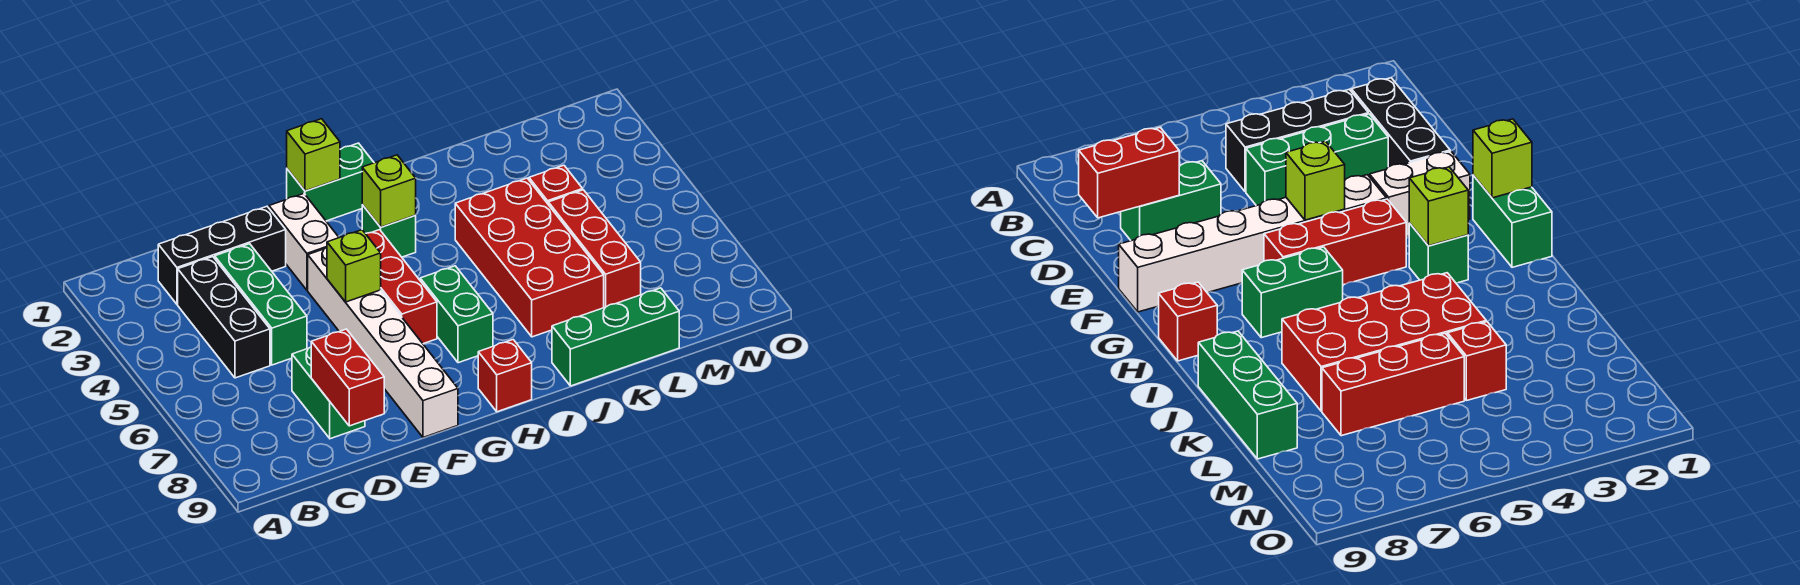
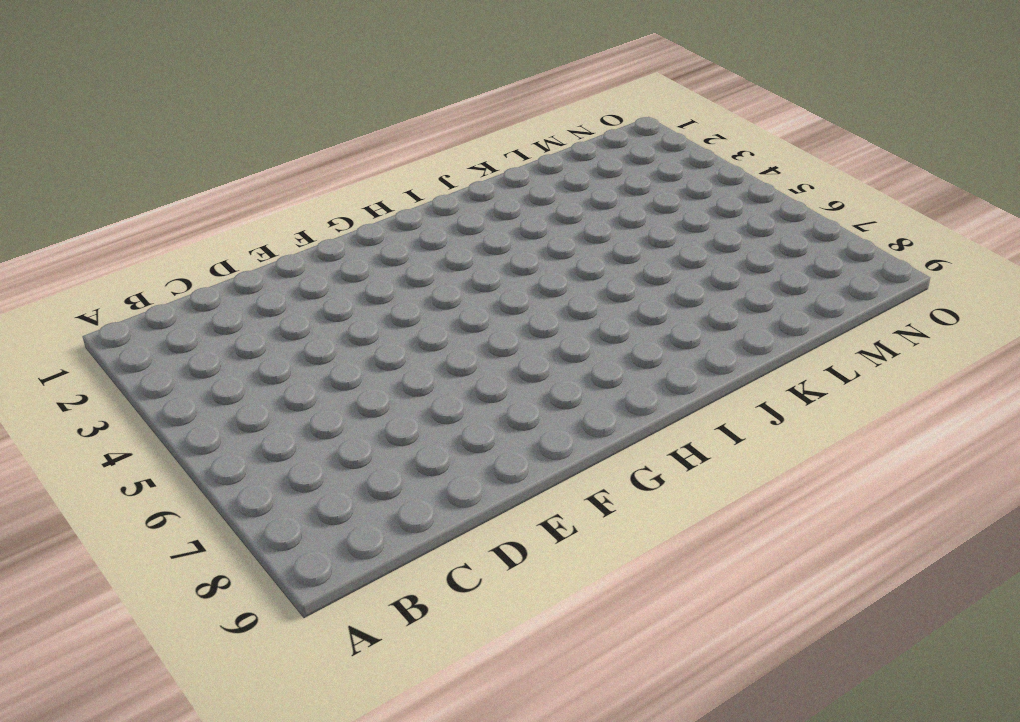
none -> black brick C2:E2 level 1
none -> black brick C3:C5 level 1
none -> green brick D3:D5 level 1

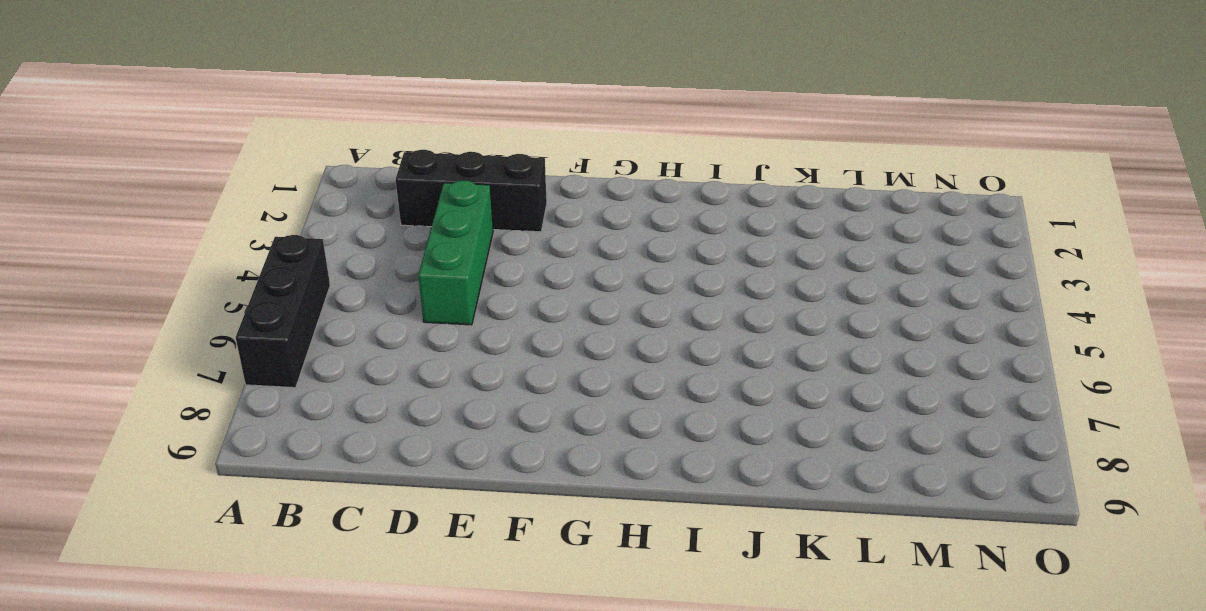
black brick A5:A7 level 1 -> black brick C3:C5 level 1
none -> green brick D7:D8 level 1
none -> white brick F2:F3 level 1
none -> white brick F4:F9 level 1

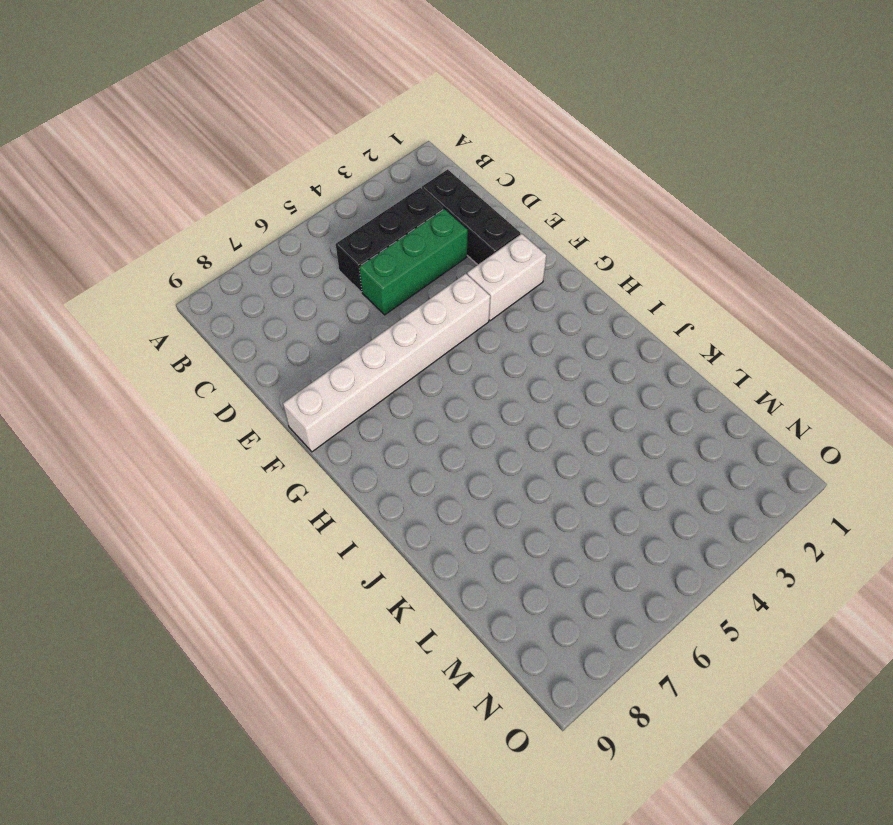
none -> green brick D7:D8 level 1
none -> green brick G1:H1 level 1
none -> red brick G4:G6 level 1

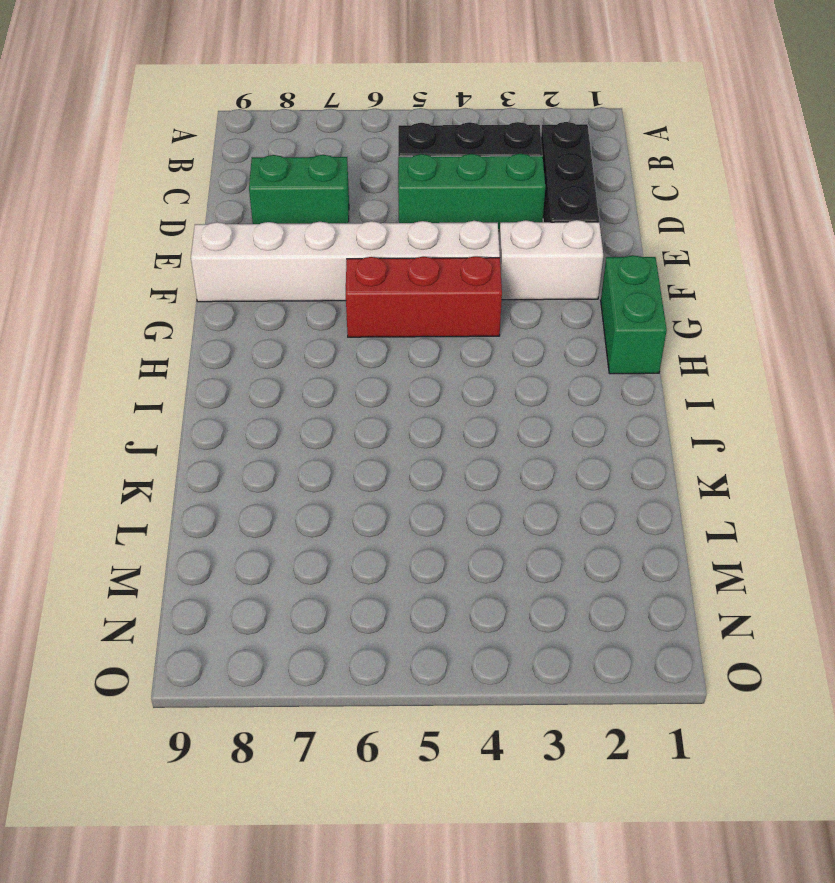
none -> green brick H3 level 1
none -> green brick H6:H7 level 1
none -> red brick H9 level 1

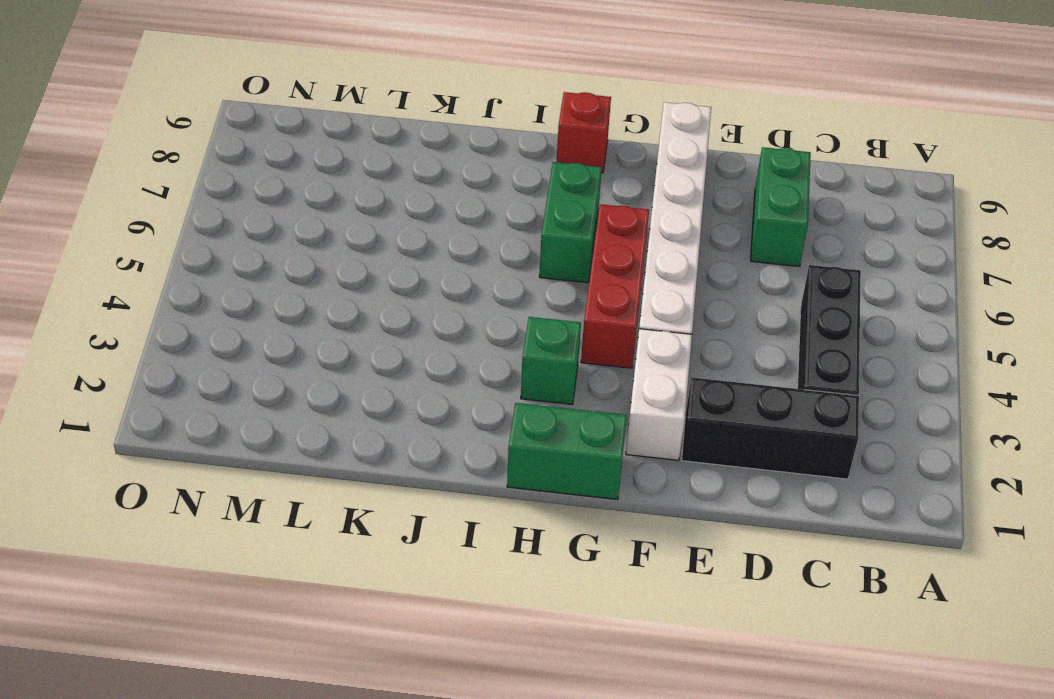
none -> green brick D3:D5 level 1
none -> red brick J4:K7 level 1
none -> green brick J9:L9 level 1

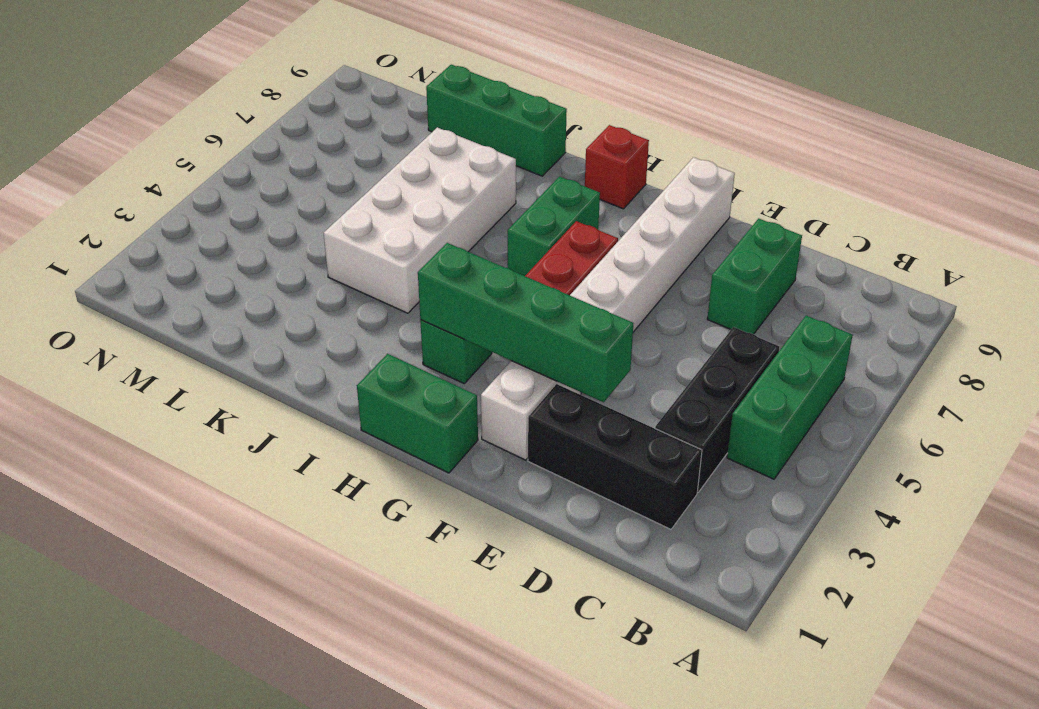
green brick B4:B6 level 1 -> green brick D3:D5 level 1
green brick E3:H3 level 2 -> lime brick H3 level 2
white brick J4:K7 level 1 -> red brick J4:K7 level 1
none -> red brick L4 level 1
none -> red brick L5:L7 level 1
none -> red brick D8:D9 level 2

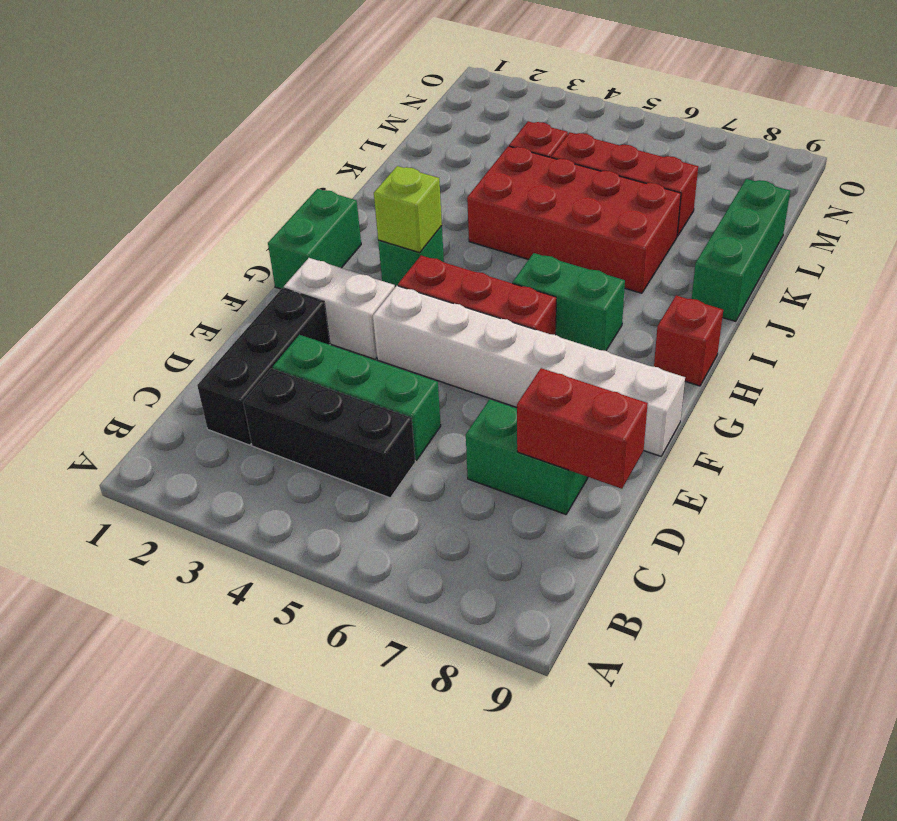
none -> lime brick F5 level 2
none -> lime brick G1 level 2

